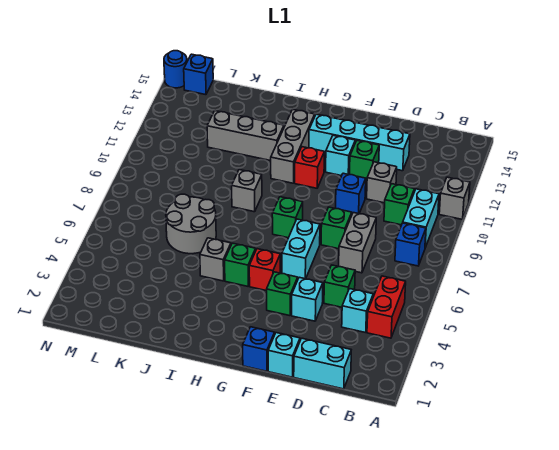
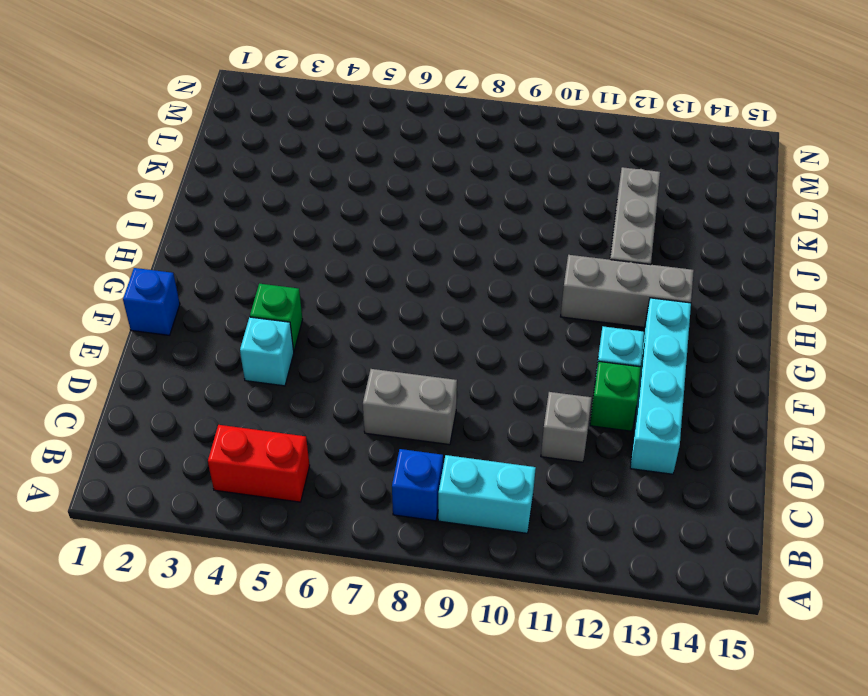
none -> grey brick A11 level 1
none -> cyan brick C1:D1 level 1
none -> cyan brick C4 level 1
none -> green brick C10 level 1

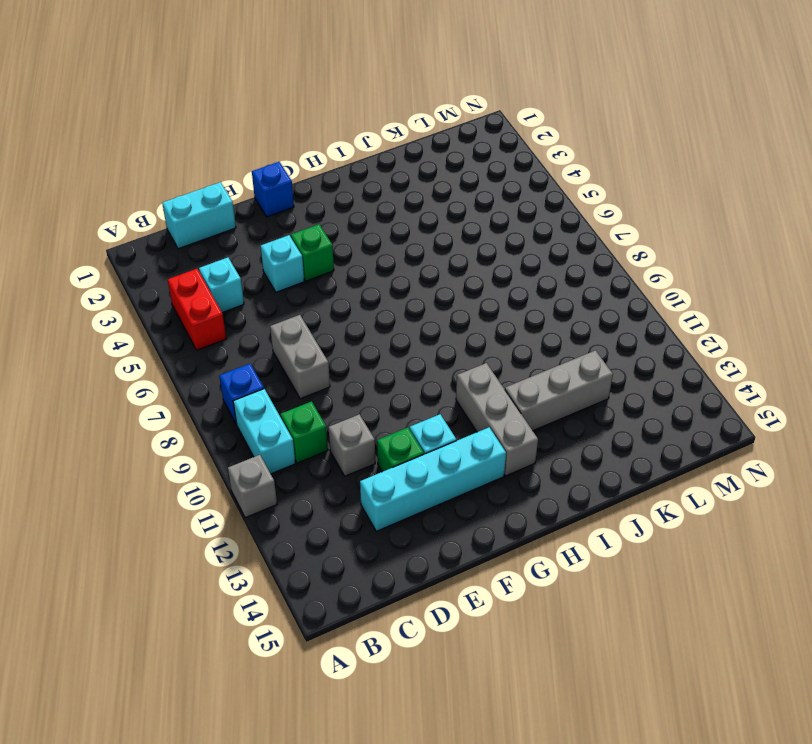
none -> green brick D5 level 1
none -> cyan brick E1 level 1
none -> green brick E8 level 1
none -> blue brick E10 level 1

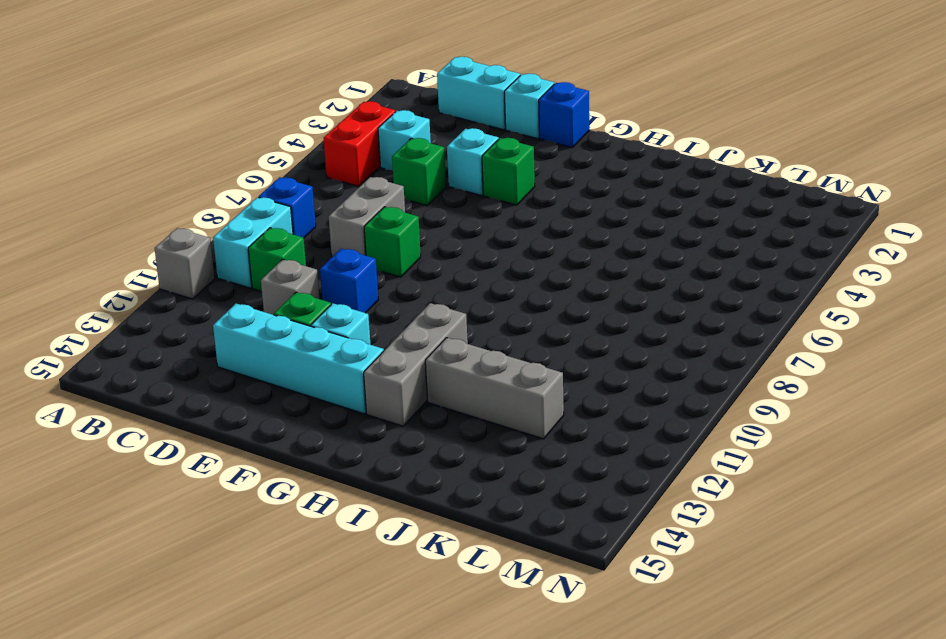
none -> cyan brick F6:F7 level 1
none -> red brick G5 level 1
none -> green brick G8 level 1
none -> red brick G11 level 1

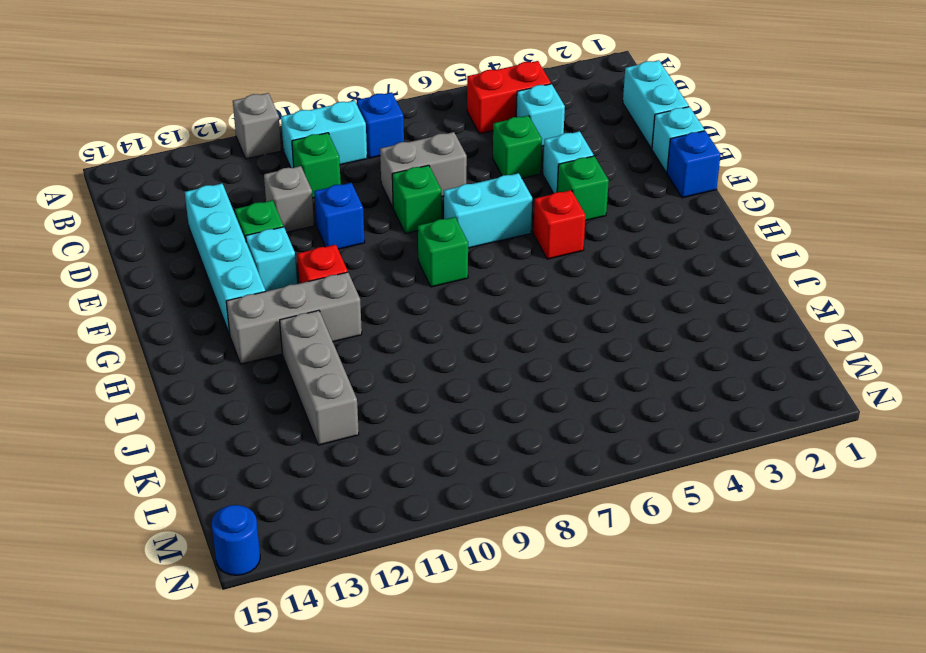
none -> green brick H5 level 1
none -> grey brick I5 level 1
none -> grey brick I9 level 1
none -> grey round brick J6:K7 level 1

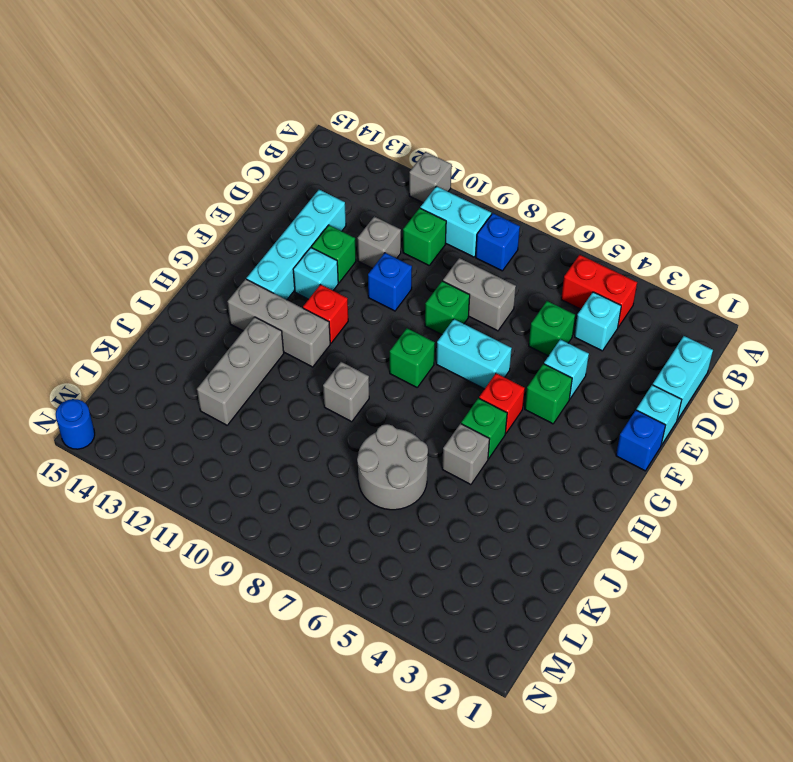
none -> blue brick M15 level 1

